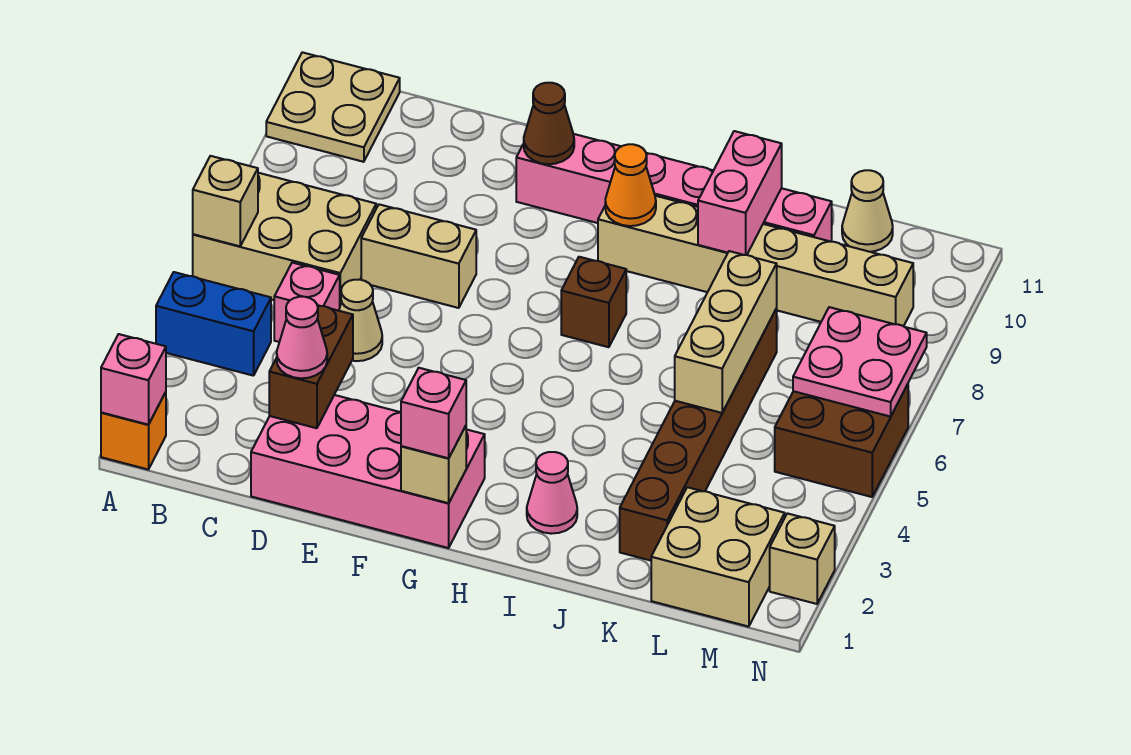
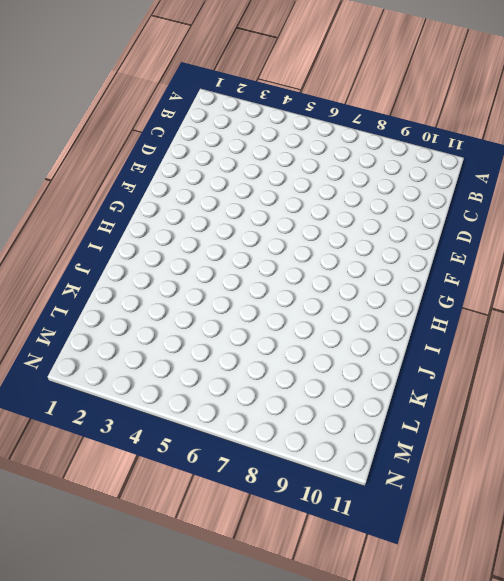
none -> orange brick A1 level 1
none -> blue brick A4:B4 level 1
none -> tan brick A6:C7 level 1

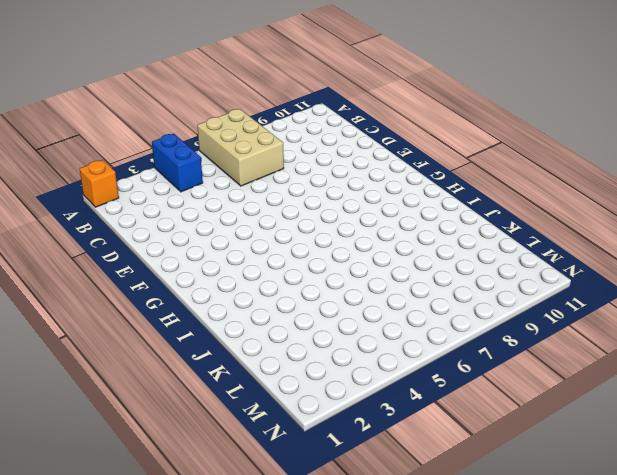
none -> tan plate A10:B11 level 1
none -> pink brick C5 level 1
none -> pink brick D1:G2 level 1

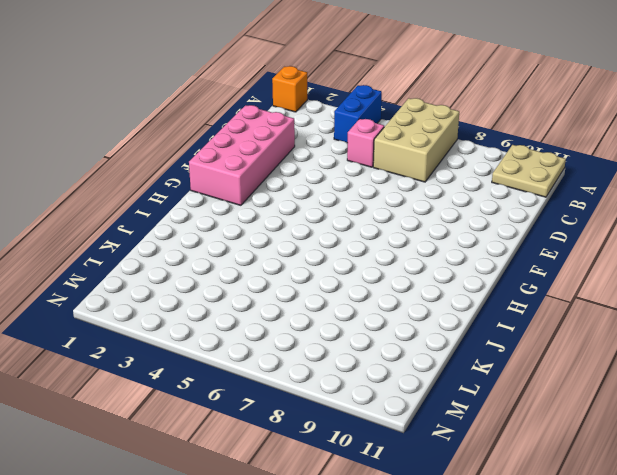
none -> tan cone D5 level 1
none -> tan brick D7:E7 level 1
none -> pink brick F10:K10 level 1

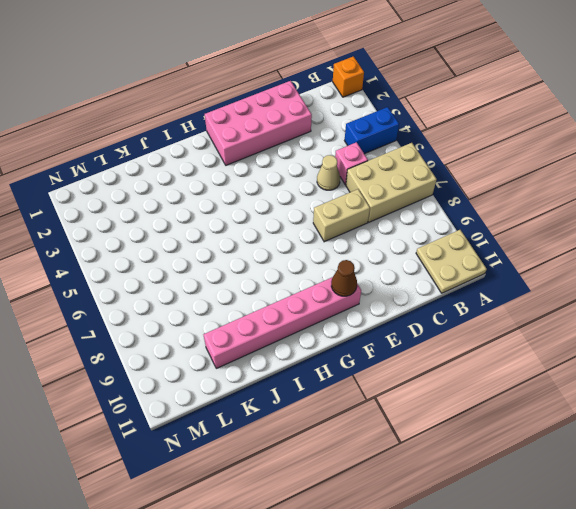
none -> brown brick H7 level 1
none -> tan brick H9:M9 level 1
none -> pink cone I2 level 1

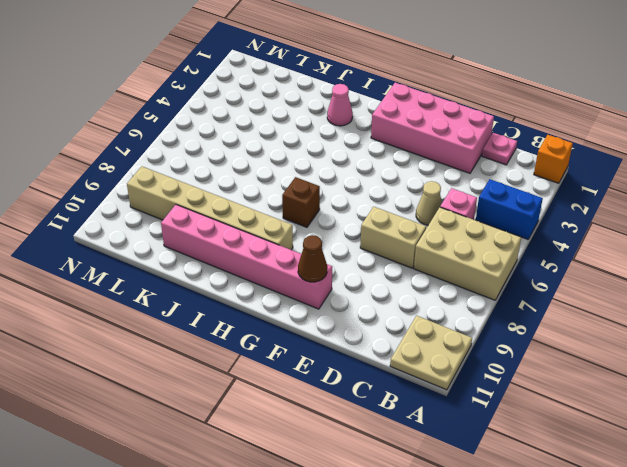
pink plate C1 level 1 -> none
none -> brown brick K2:K7 level 1
none -> tan brick L1:M2 level 1
none -> tan cone L11 level 1

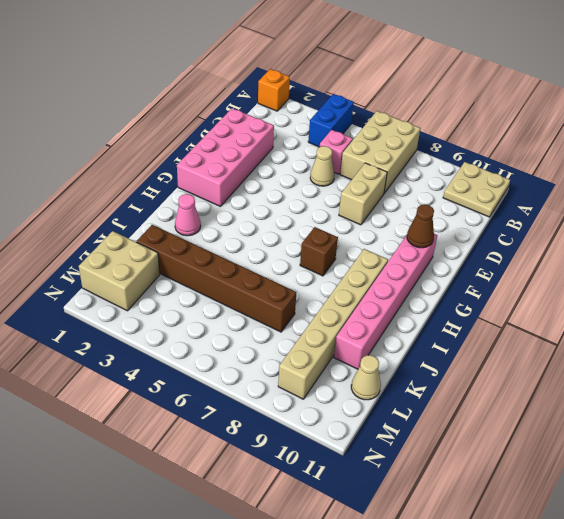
none -> brown brick M5:N6 level 1
none -> tan brick N2 level 1
none -> pink brick A1 level 2

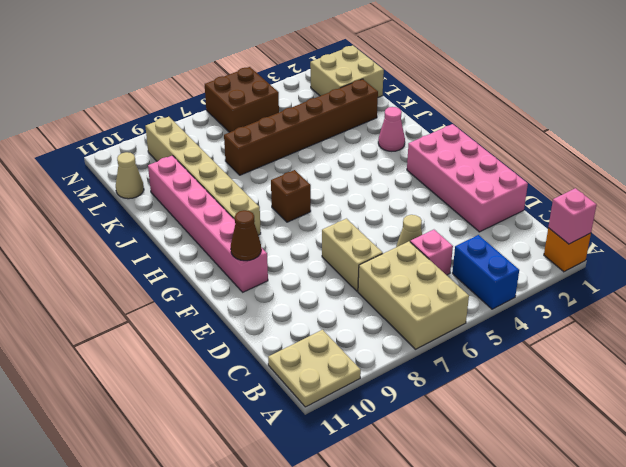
none -> tan brick N2 level 1
none -> tan brick A6 level 2
none -> brown brick D2:D3 level 2

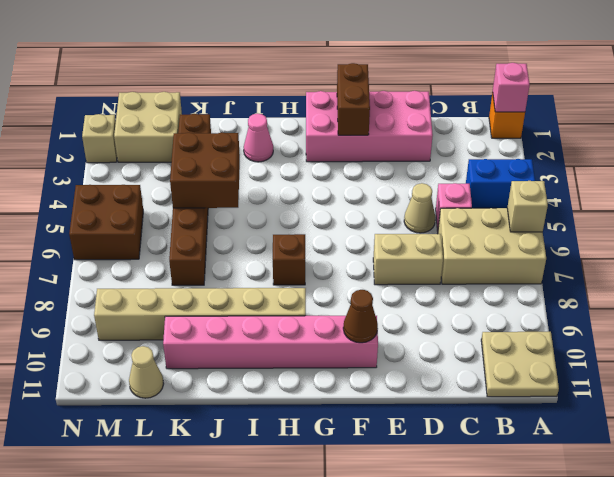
brown brick F1:F2 level 2 -> brown brick D2:D3 level 2
brown brick J4:K5 level 2 -> tan brick K5:K7 level 2
none -> tan brick G1 level 2
none -> orange cone H9 level 2
none -> pink brick J9:J10 level 2

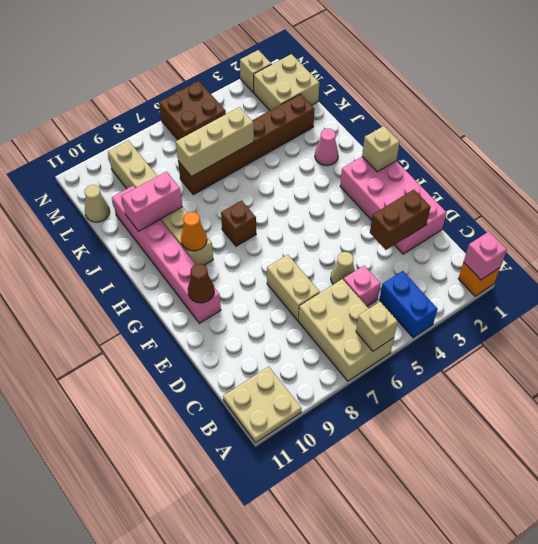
none -> pink plate M6:N7 level 2
none -> pink cone D2 level 3
none -> pink brick G1 level 3

